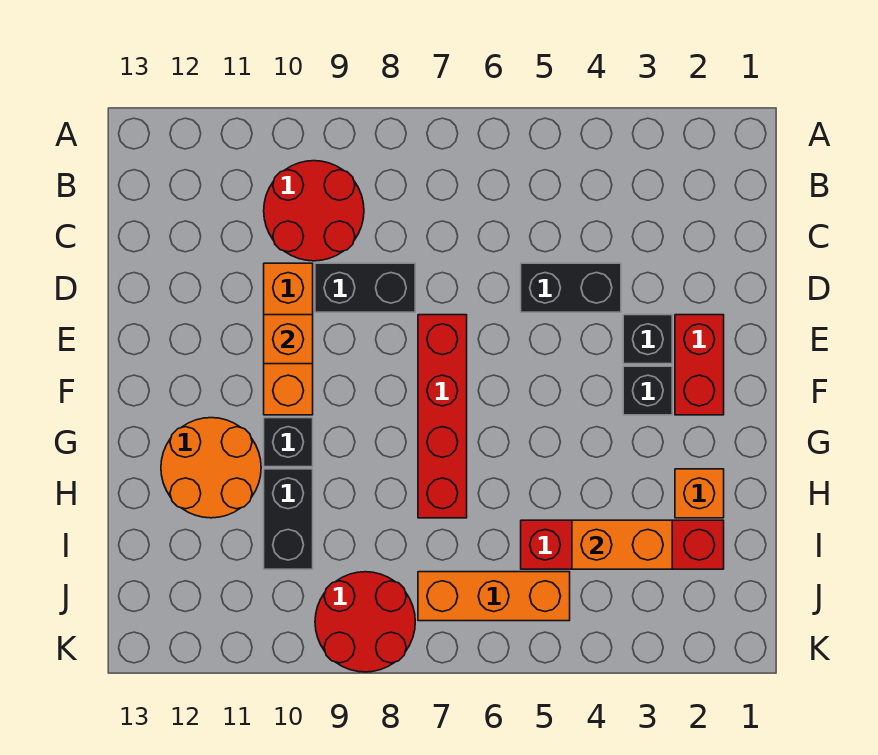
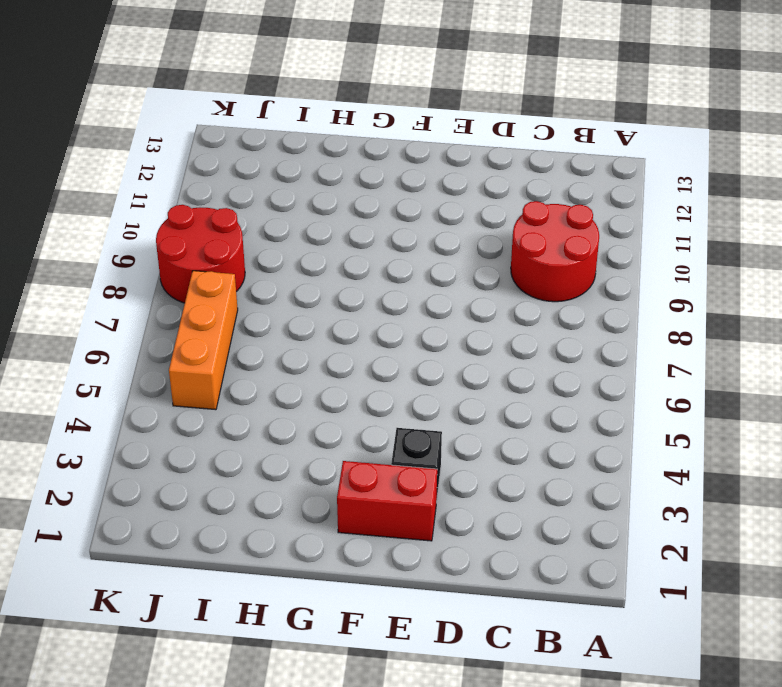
none -> black brick D4:D5 level 1
none -> black brick D8:D9 level 1
none -> orange brick D10:F10 level 1

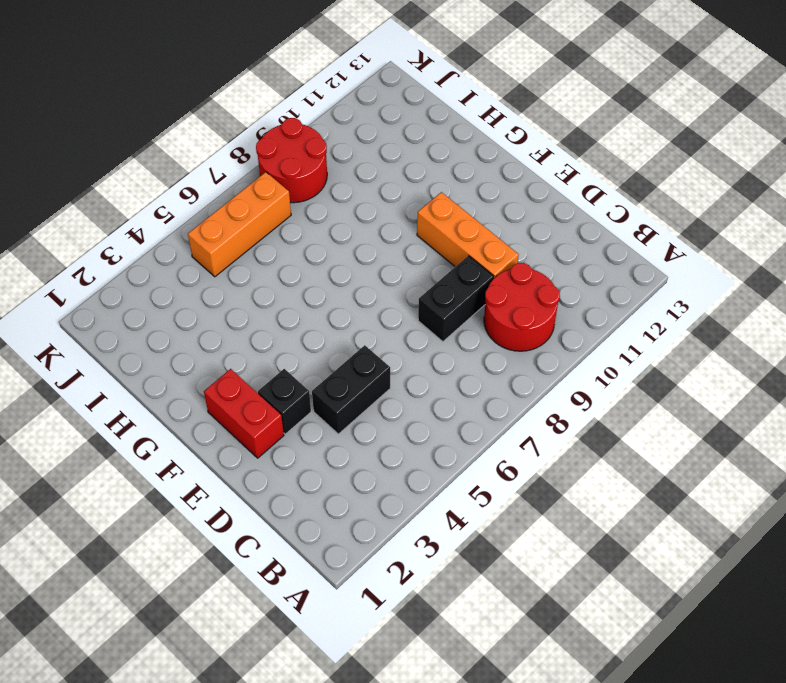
none -> red brick E7:H7 level 1
none -> black brick F3 level 1
none -> black brick G10 level 1

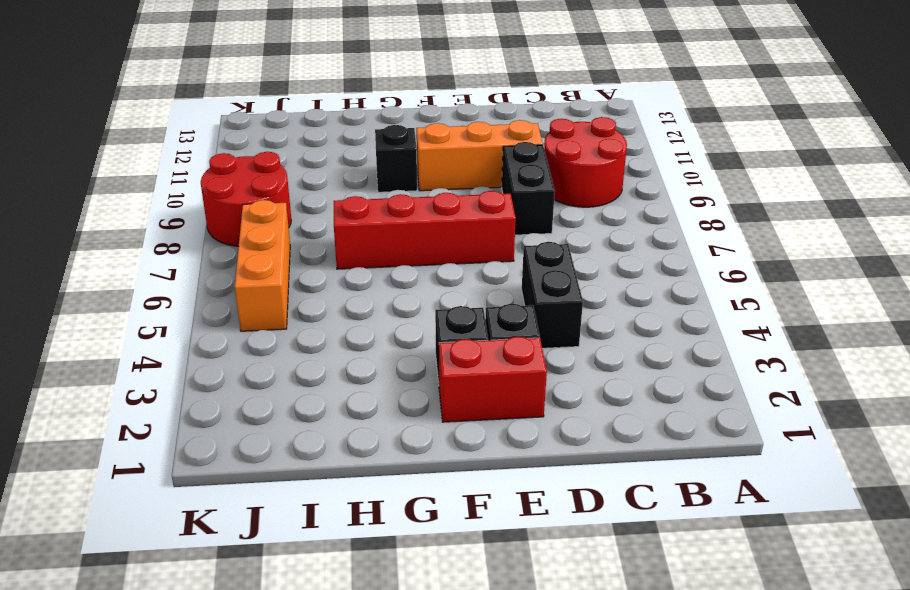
none -> orange round brick G11:H12 level 1
none -> orange brick H2 level 1
none -> black brick H10:I10 level 1

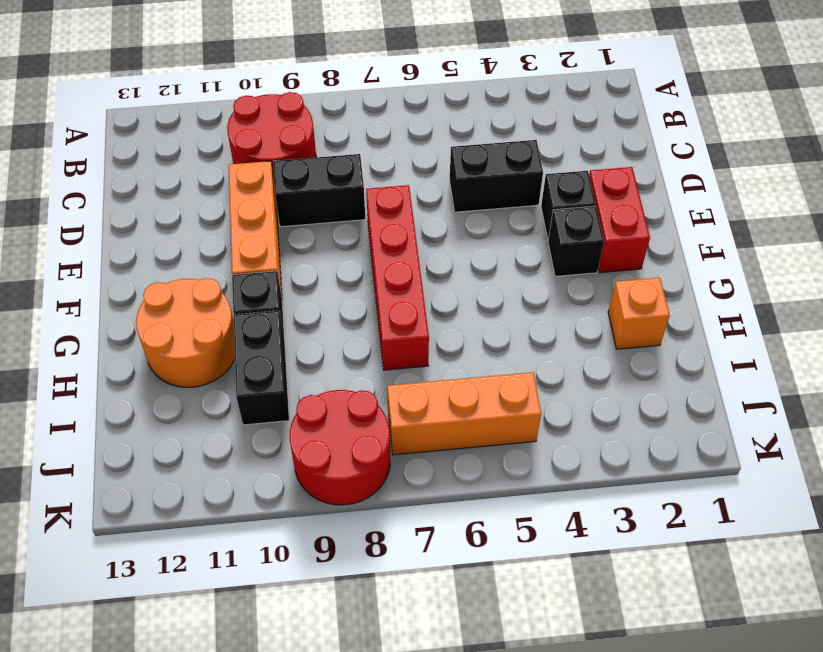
none -> red brick I2:I5 level 1
none -> orange brick E10 level 2
none -> orange brick I3:I4 level 2

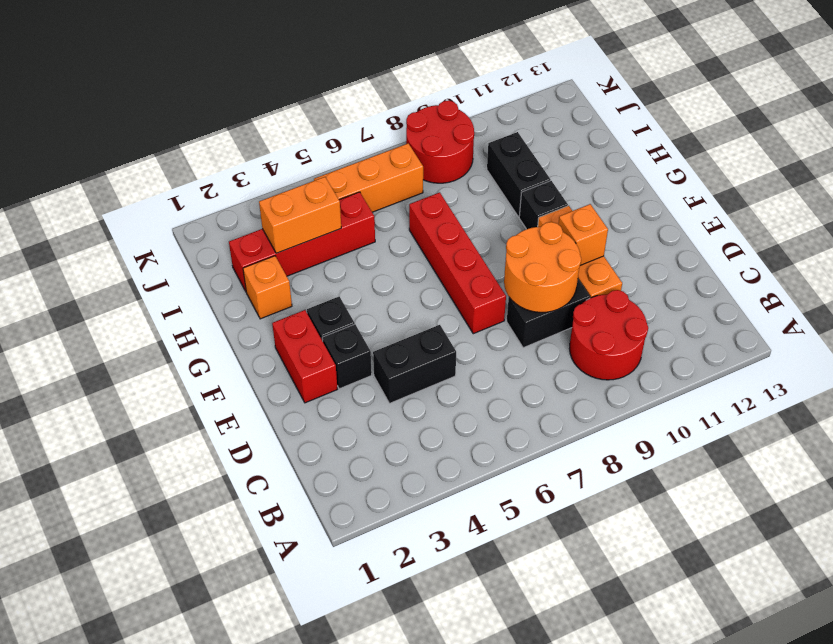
orange round brick D8:E9 level 2 -> orange round brick G11:H12 level 1

